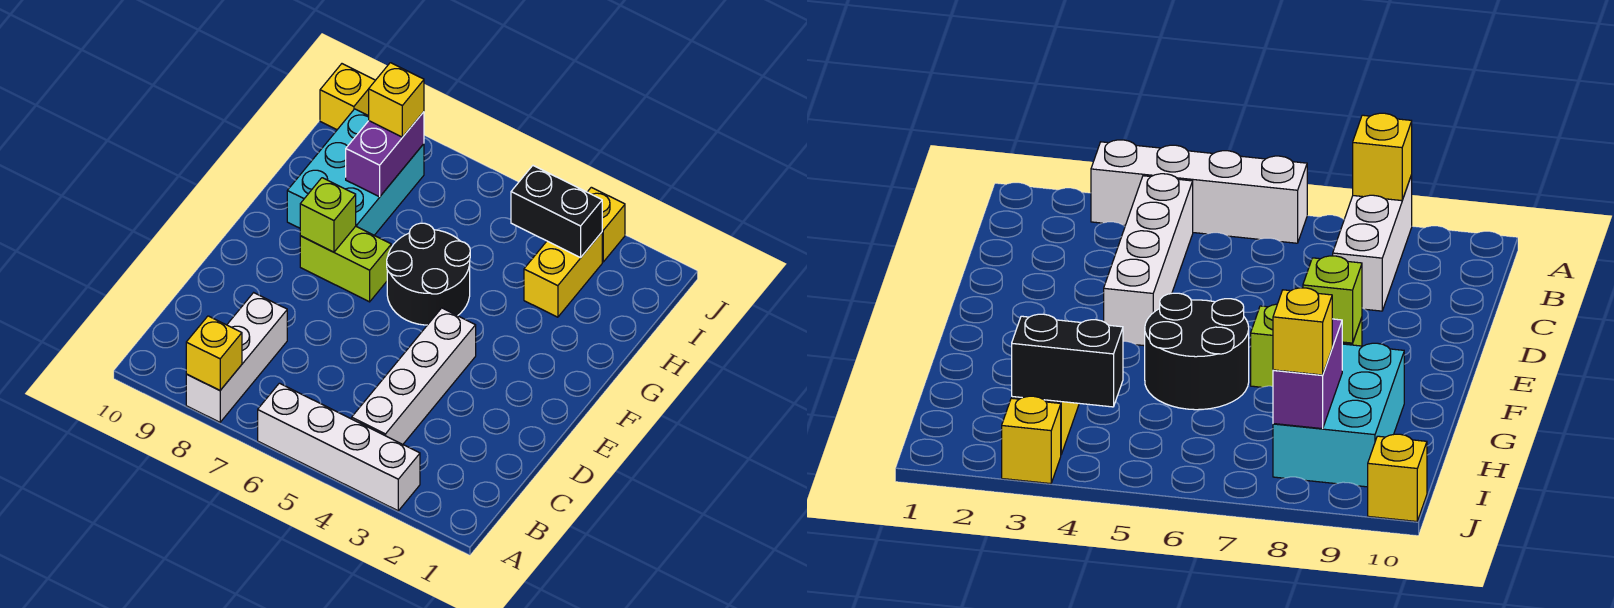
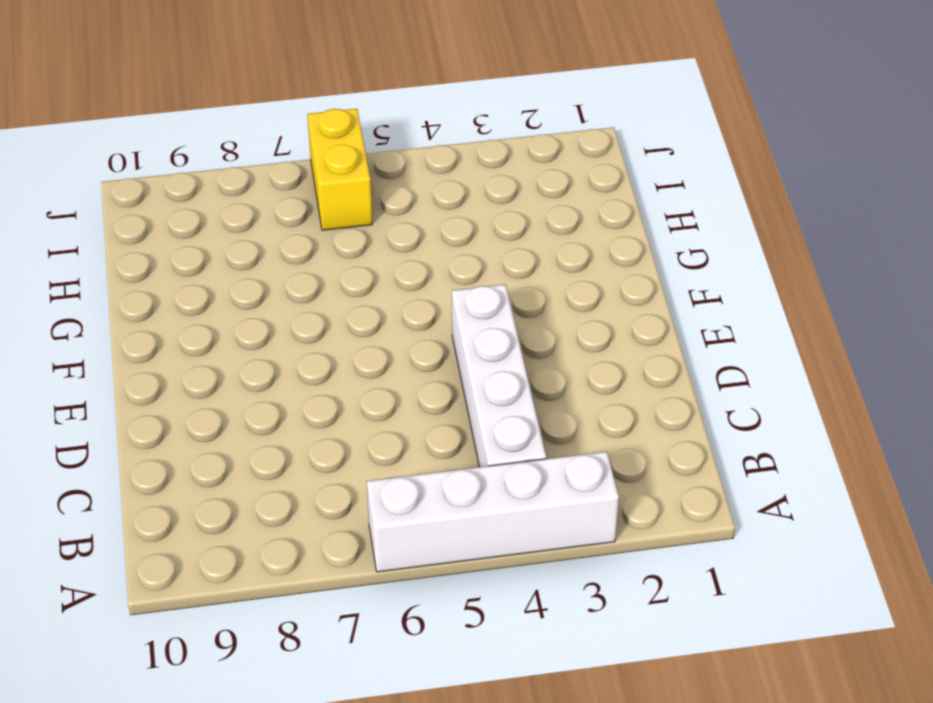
yellow brick I6:J6 level 1 -> yellow brick H3:I3 level 1
none -> white brick A8:C8 level 1
none -> black round brick F5:G6 level 1
none -> lime brick F7:F8 level 1

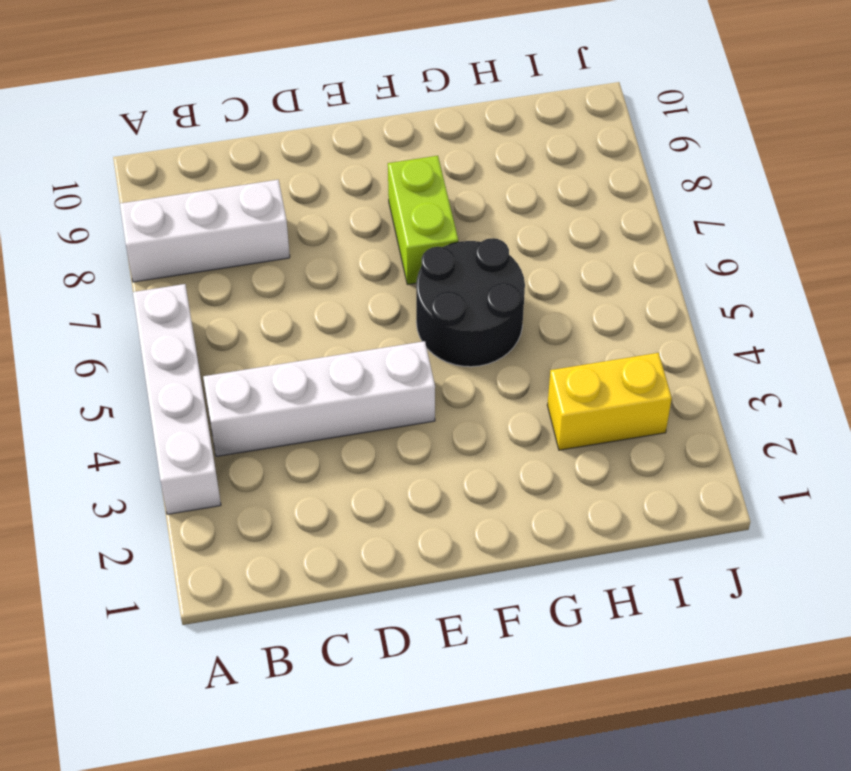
none -> cyan brick G8:I9 level 1
none -> yellow brick J3 level 1
none -> yellow brick J10 level 1

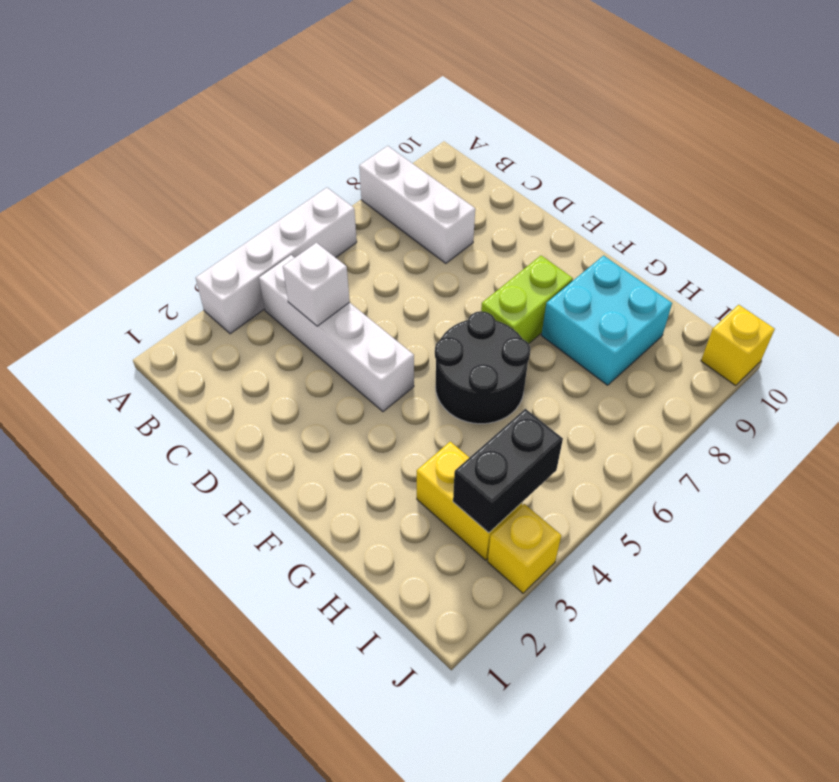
white brick C4 level 2 -> none
cyan brick G8:H9 level 1 -> cyan brick G8:I9 level 1
none -> yellow brick A8 level 2
none -> lime brick F8 level 2
none -> purple brick H8:I8 level 2

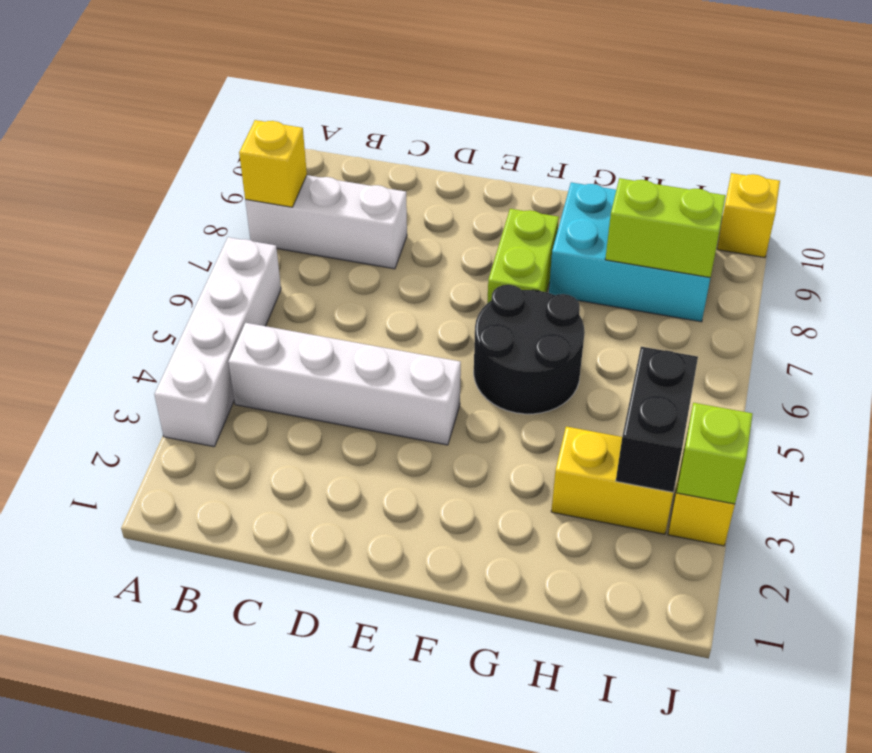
lime brick H8:I8 level 2 -> purple brick H8:I8 level 2
lime brick J3 level 2 -> lime brick F8 level 2
none -> yellow brick I8 level 3

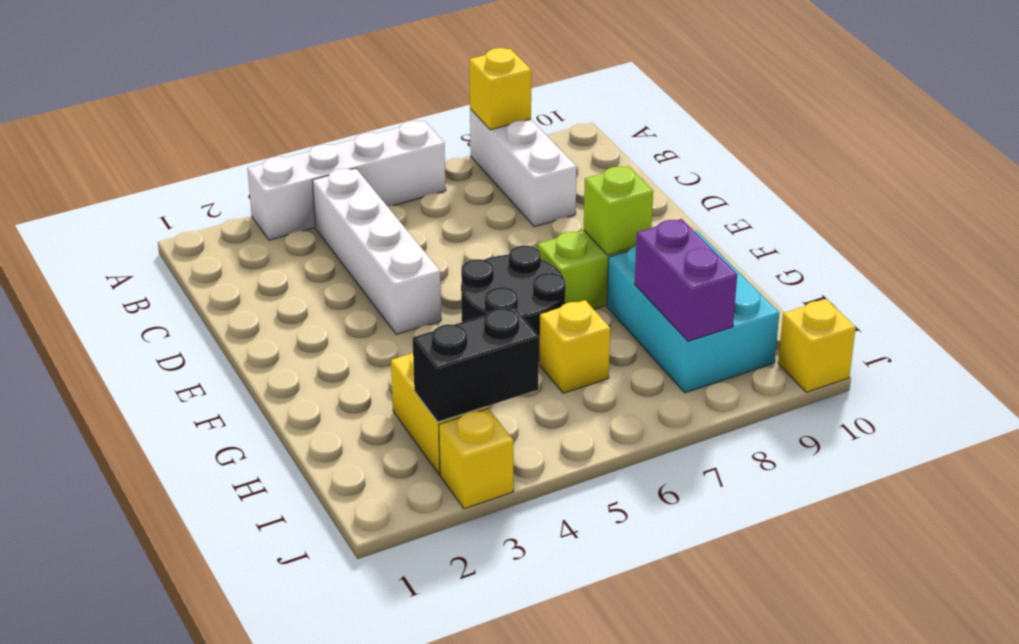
yellow brick H6 level 1 -> yellow brick I8 level 3

